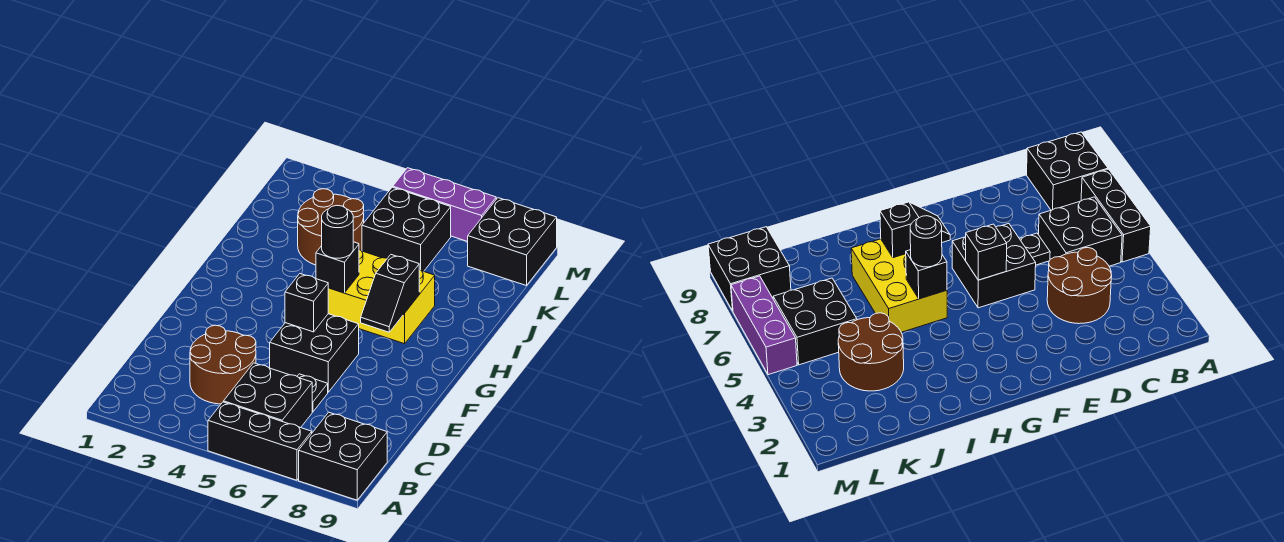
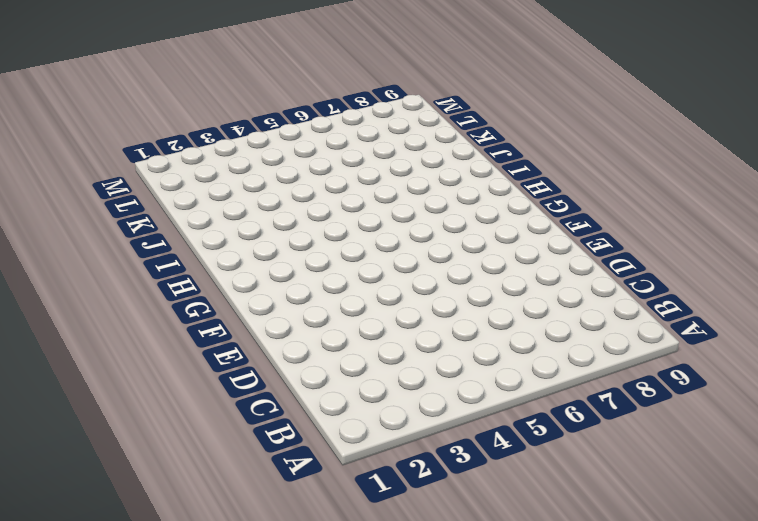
none -> black brick A5:A7 level 1
none -> black brick A8:B9 level 1
none -> black brick B5:C6 level 1

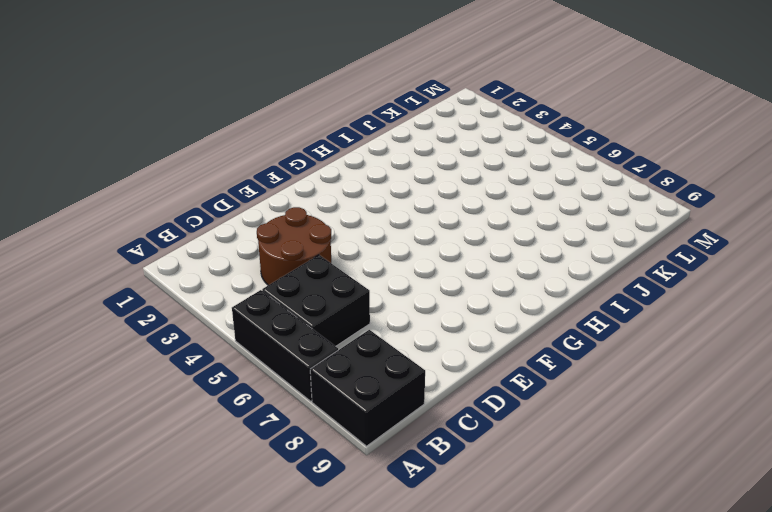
none -> black plate D6 level 1
none -> black brick E5:F6 level 1
none -> yellow brick H5:I7 level 1

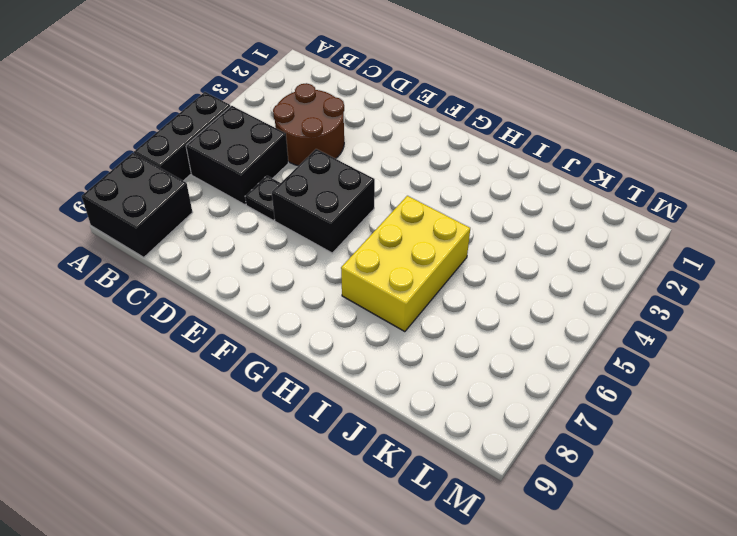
none -> brown round brick J3:K4 level 1
none -> black brick K5:L6 level 1
none -> black brick L8:M9 level 1

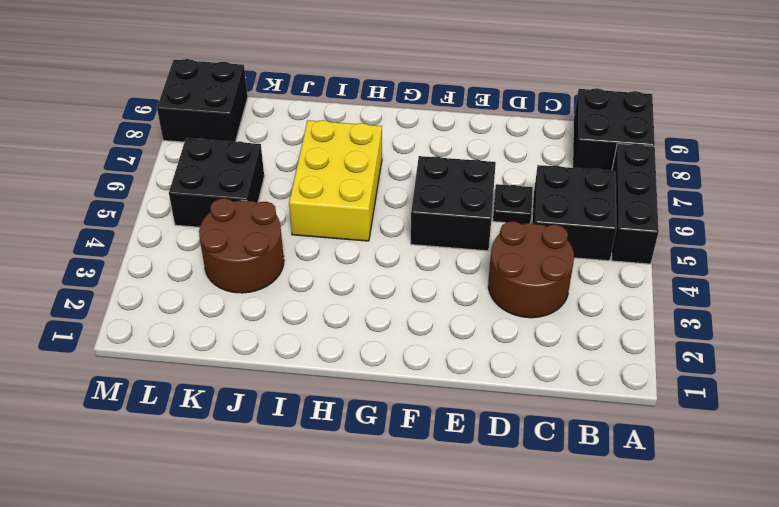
none -> purple brick M5:M7 level 1
none -> black brick F5 level 2
none -> black slope G7:H7 level 2 top H

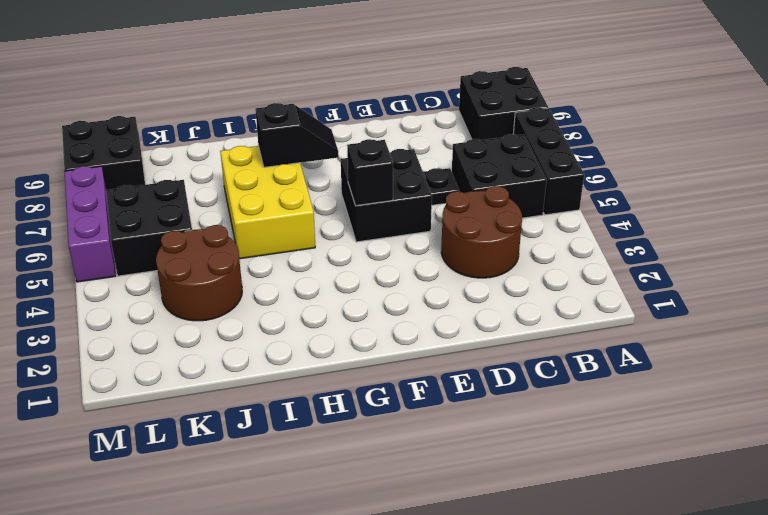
none -> black brick H5 level 2
none -> black round brick H5 level 3

